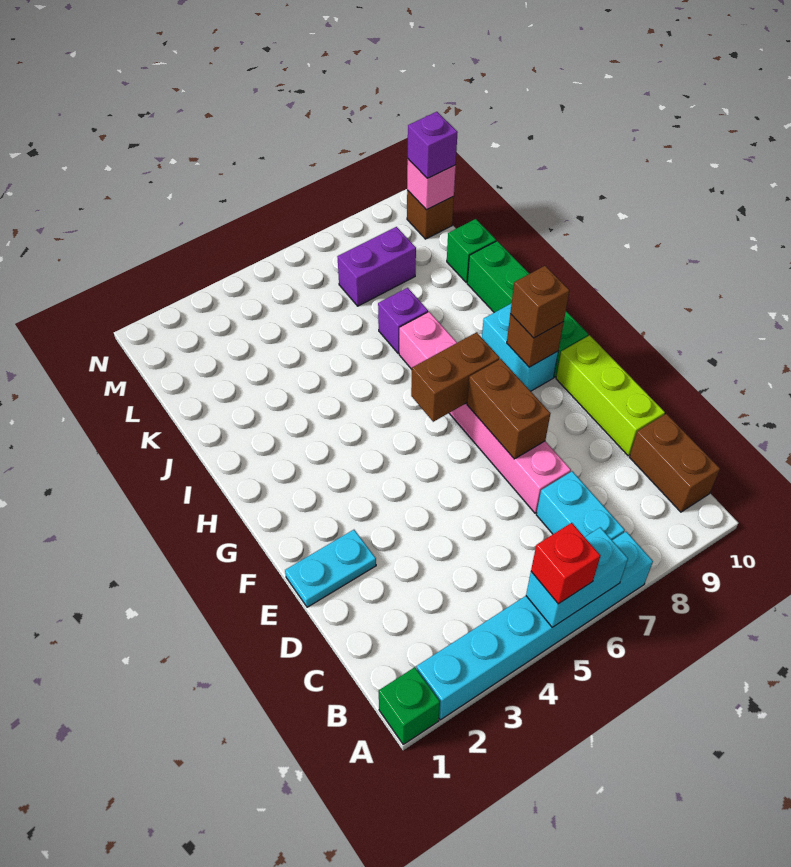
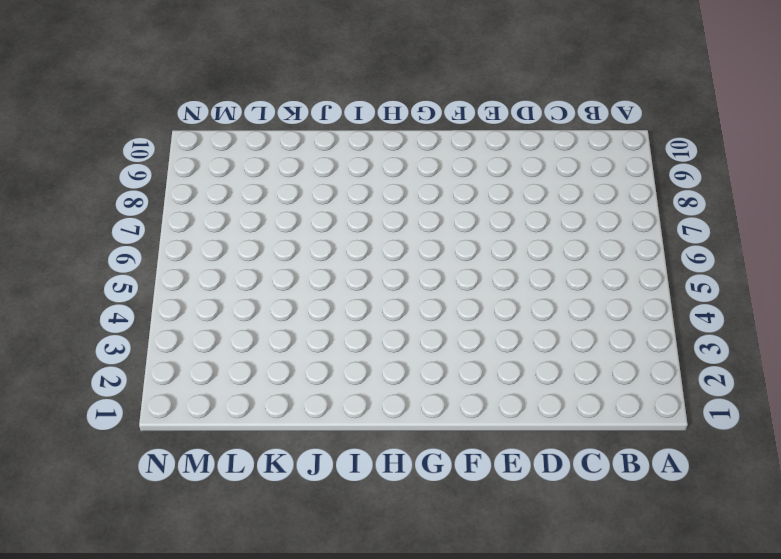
none -> green brick A1 level 1
none -> cyan brick A2:A7 level 1
none -> cyan brick B7:C7 level 1

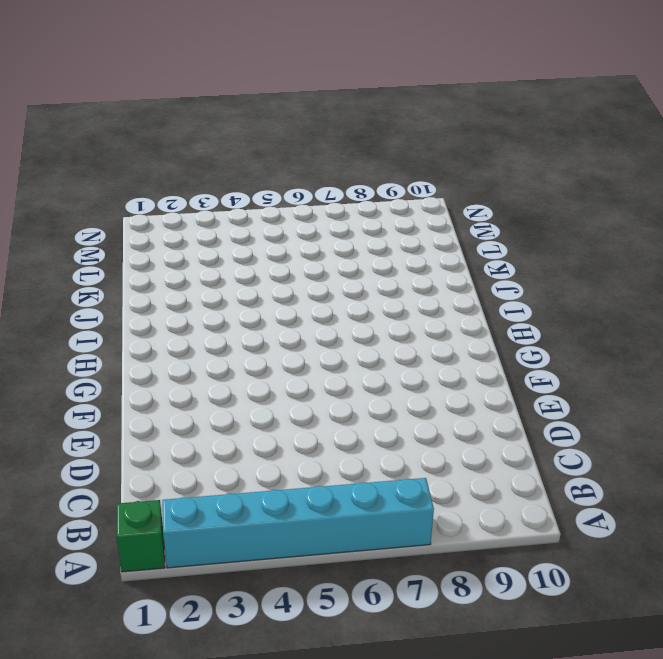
none -> cyan brick B7:C7 level 1
none -> brown brick B10:C10 level 1
none -> pink brick D7:I7 level 1

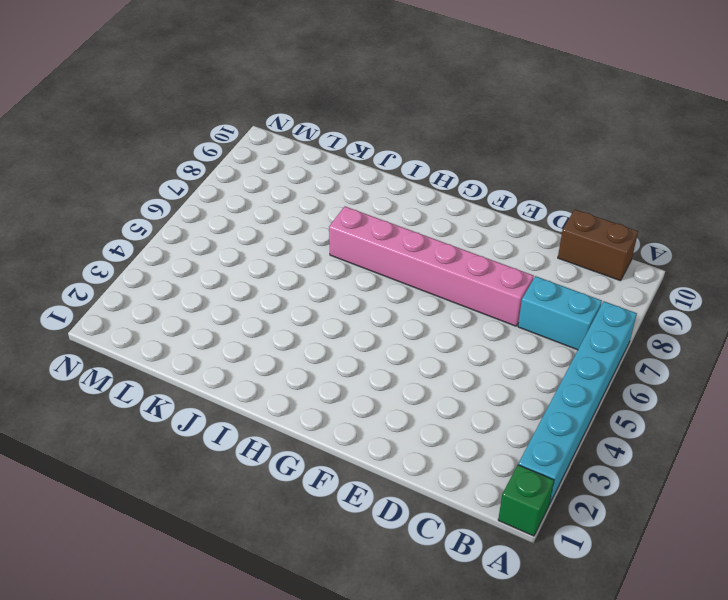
none -> lime brick D10:F10 level 1
none -> cyan plate E1:E2 level 1
none -> cyan brick G9:H9 level 1

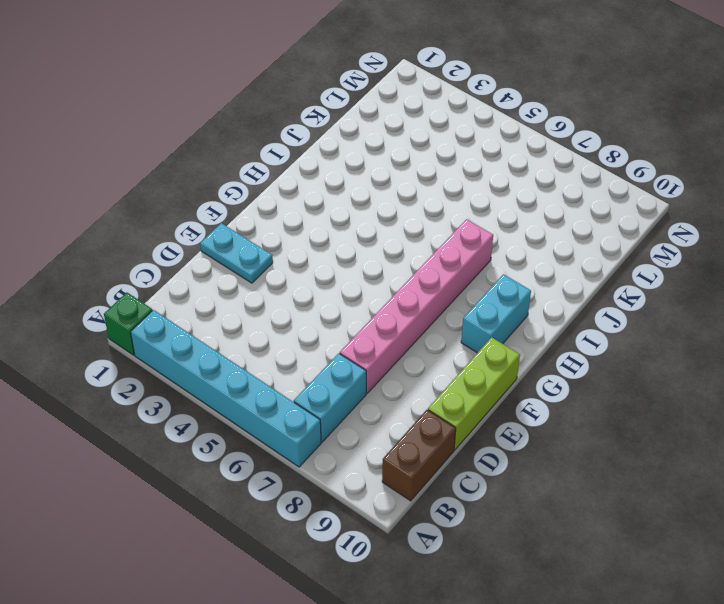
none -> green brick G10:J10 level 1
none -> purple brick J7 level 1
none -> green brick K10 level 1

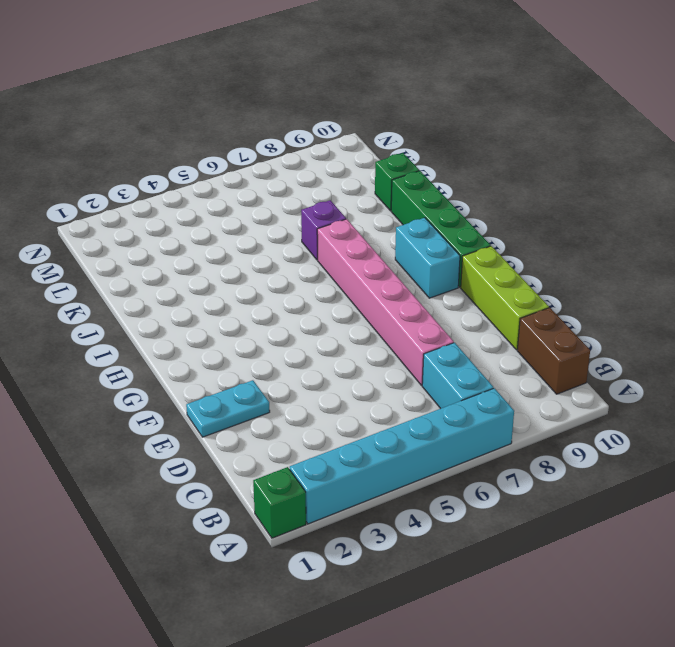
none -> purple brick L7:L8 level 1
none -> brown brick M10 level 1
none -> cyan brick A5:A6 level 2

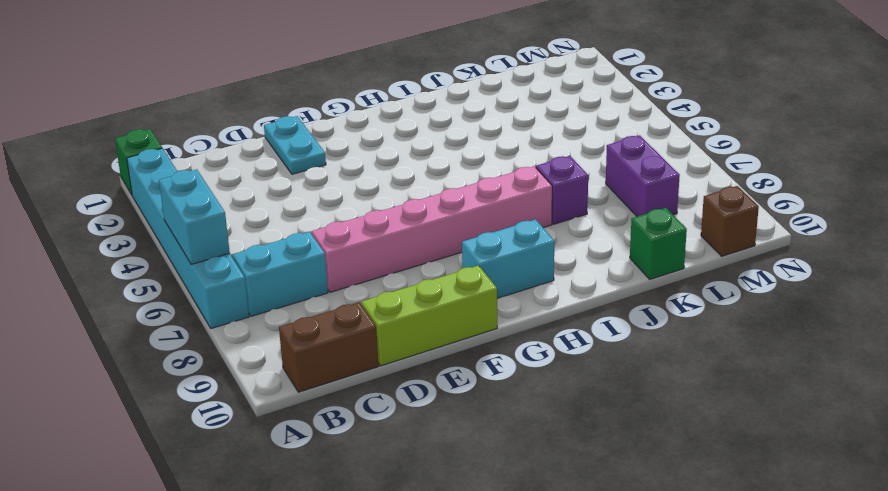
none -> green brick G10:J10 level 1
none -> brown brick E7:F7 level 2
none -> brown brick G6:G7 level 2

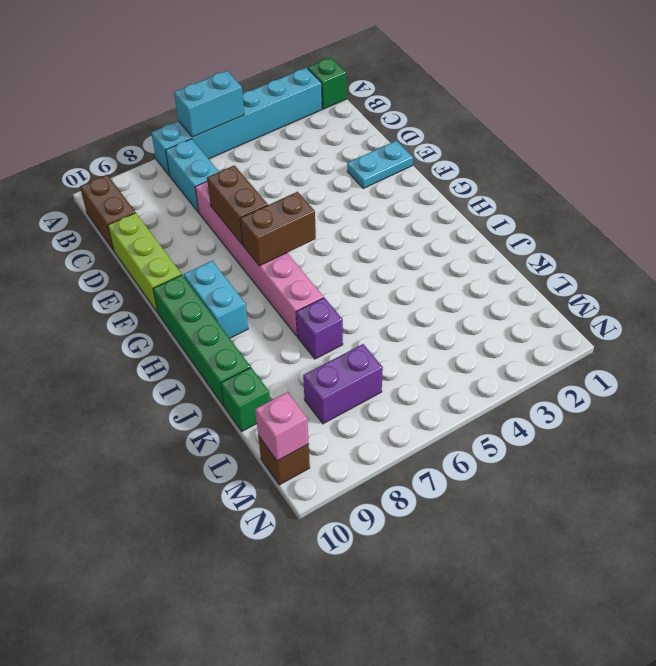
none -> brown brick G9 level 2
none -> red brick A5 level 3
none -> brown brick G9 level 3

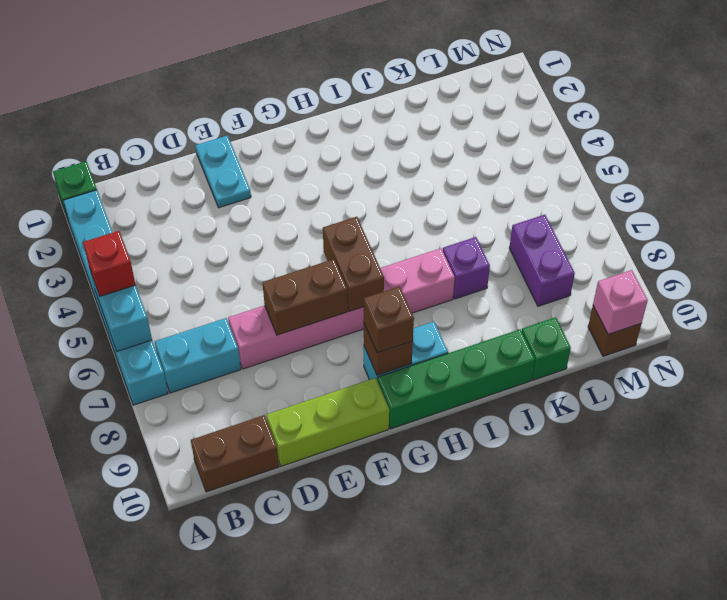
none -> purple brick M10 level 3

